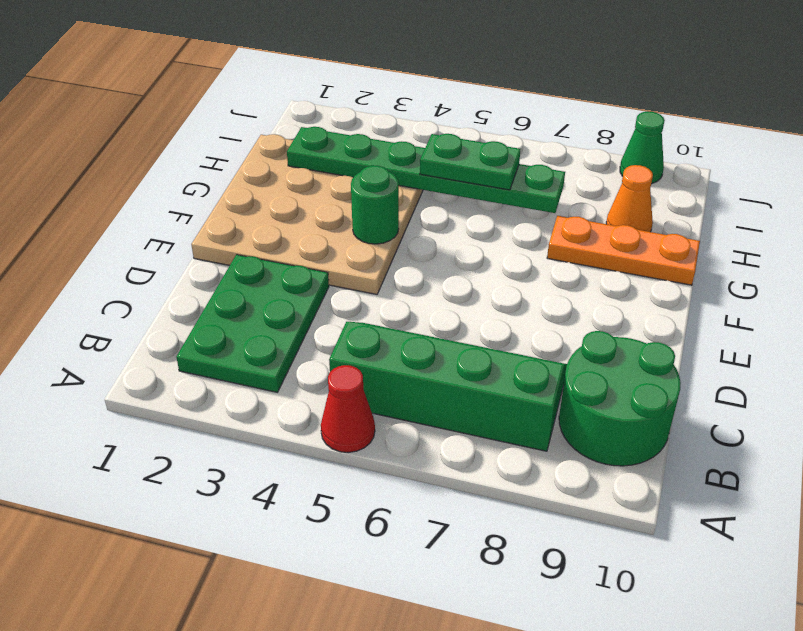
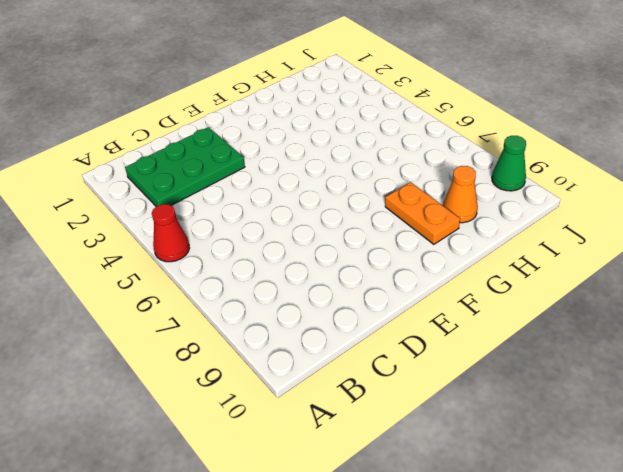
orange plate G8:G9 level 1 -> orange plate G8:G10 level 1
none -> green slope B5:C8 level 1 top B
none -> green round brick B9:C10 level 1

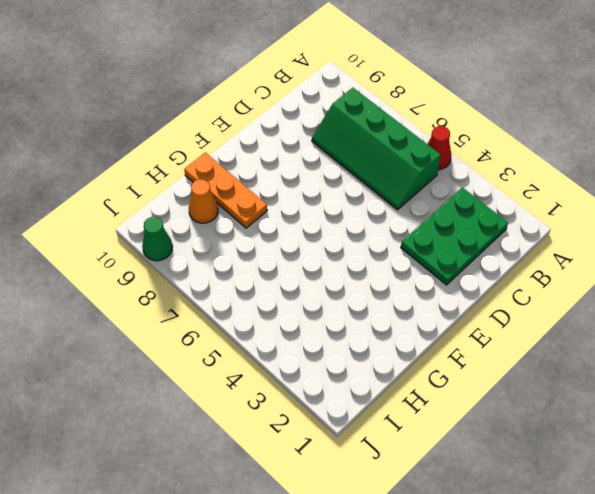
none -> green round brick B9:C10 level 1
none -> tan plate E1:H4 level 1

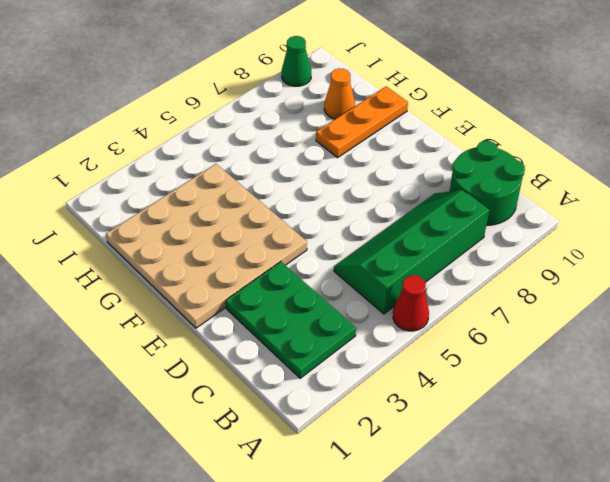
none -> green round brick F4 level 2
none -> green plate H2:H7 level 2

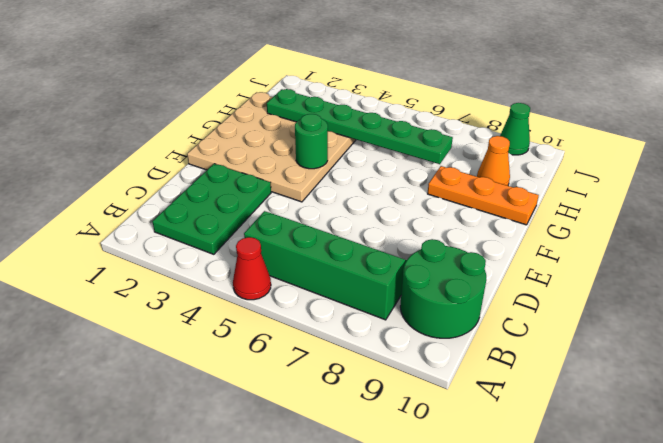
none -> green plate H5:H6 level 3

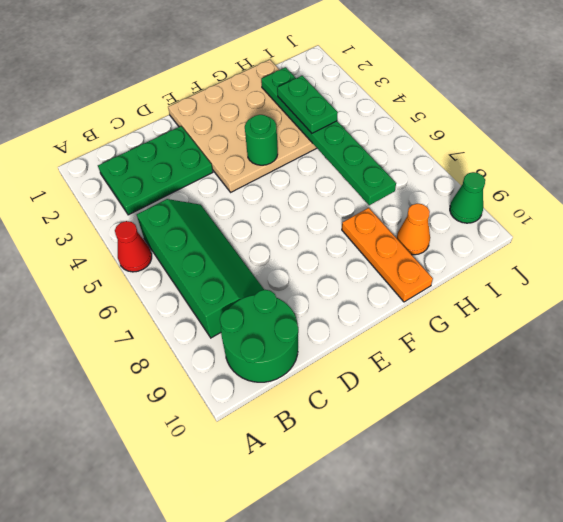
green plate H3:H4 level 3 -> green plate H5:H6 level 3

